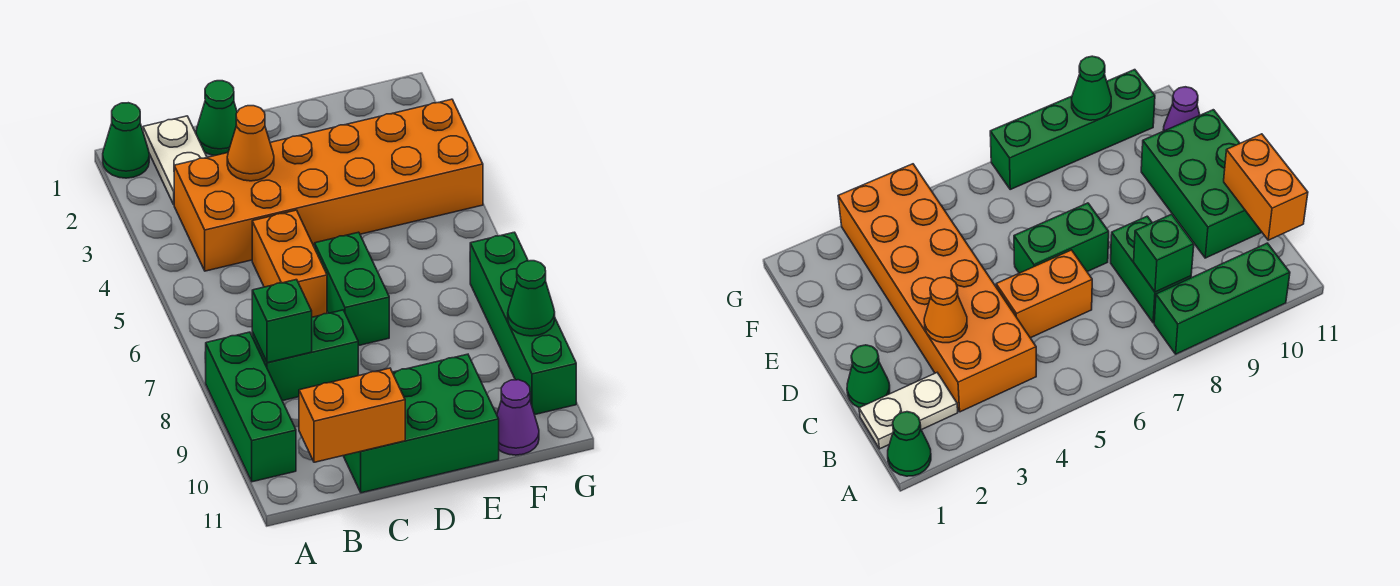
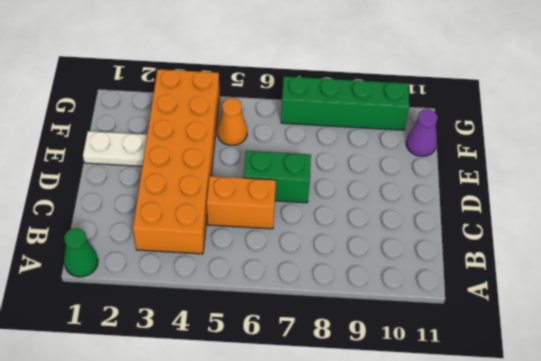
white plate E1:E2 level 1 -> white plate B1:B2 level 1
orange cone F5 level 1 -> orange cone C3 level 2
none -> green brick A8:A10 level 1
none -> green brick B8:C8 level 1
none -> green cone C1 level 1

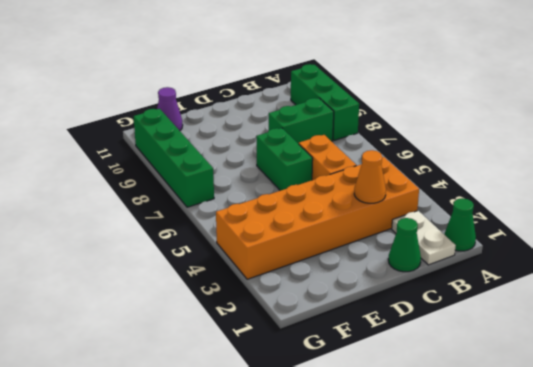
none -> green brick C10:E11 level 1
none -> green brick B8 level 2
none -> orange brick B11:C11 level 2

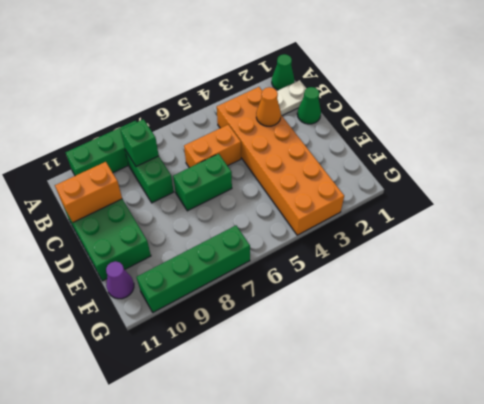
orange brick C10:C11 level 2 -> orange brick B11:C11 level 2
none -> green cone G9 level 2

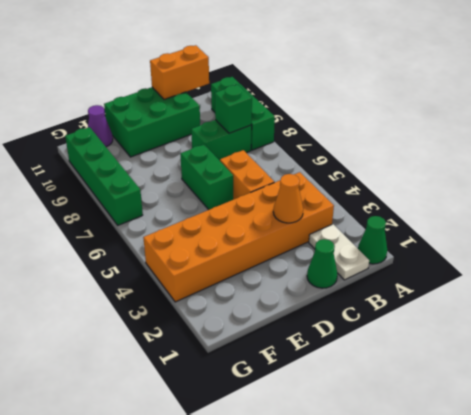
none -> green cone G9 level 2

